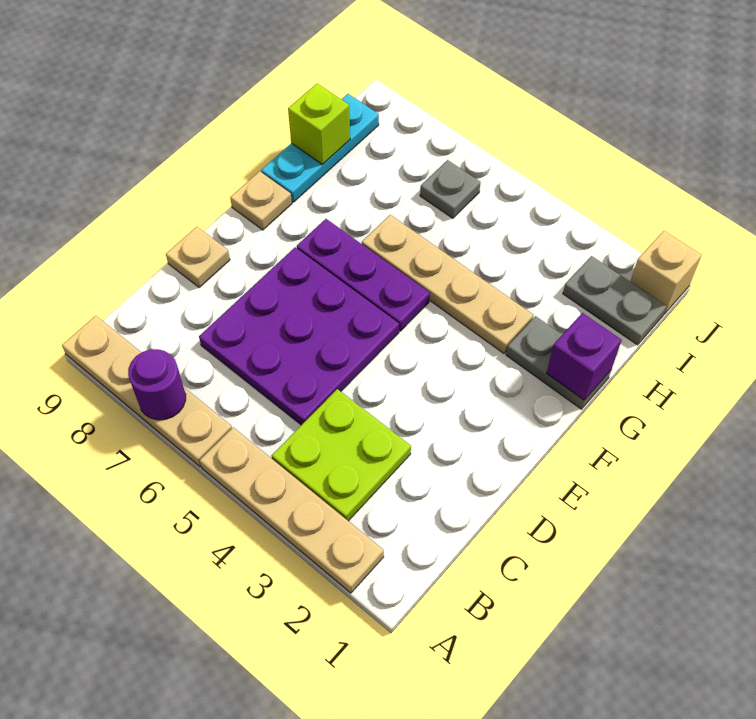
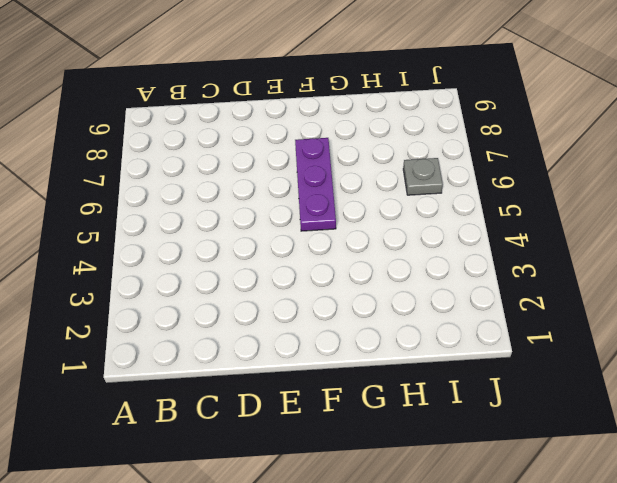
none -> tan plate A2:A5 level 1
none -> tan plate A6:A9 level 1
none -> lime plate B3:C4 level 1

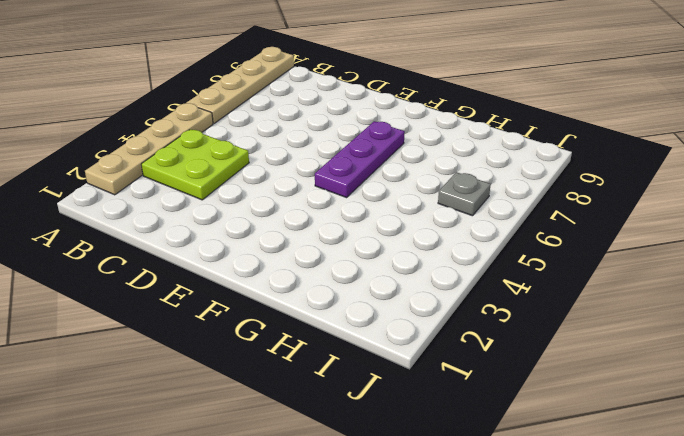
none -> purple plate C5:E7 level 1
none -> tan plate D9 level 1
none -> tan plate F9 level 1

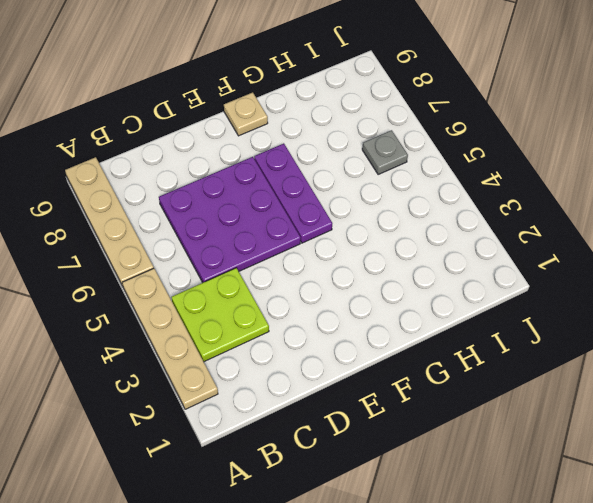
none -> tan plate D9 level 1
none -> grey plate G1:G2 level 1
none -> tan plate G3:G6 level 1

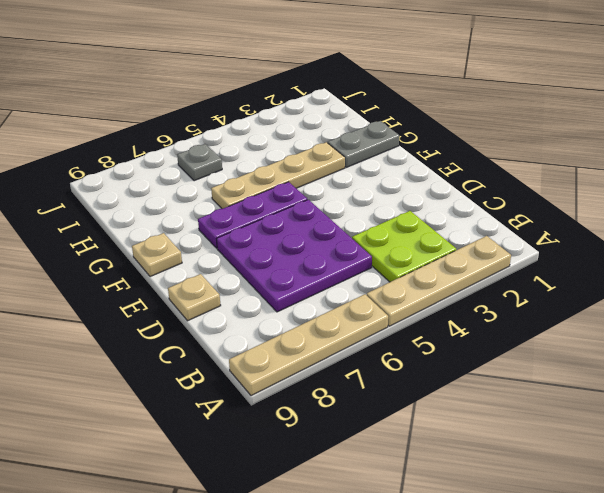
none -> cyan plate G9:I9 level 1
none -> grey plate I1:I2 level 1
none -> tan brick J1 level 1

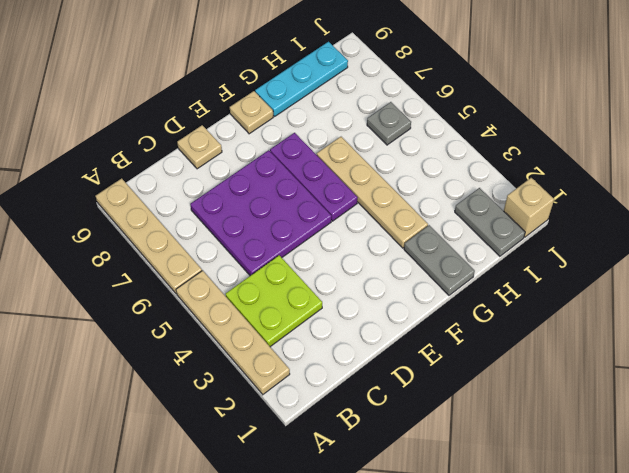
none -> purple round brick A7 level 2
none -> purple brick G1 level 2
none -> lime brick H9 level 2

